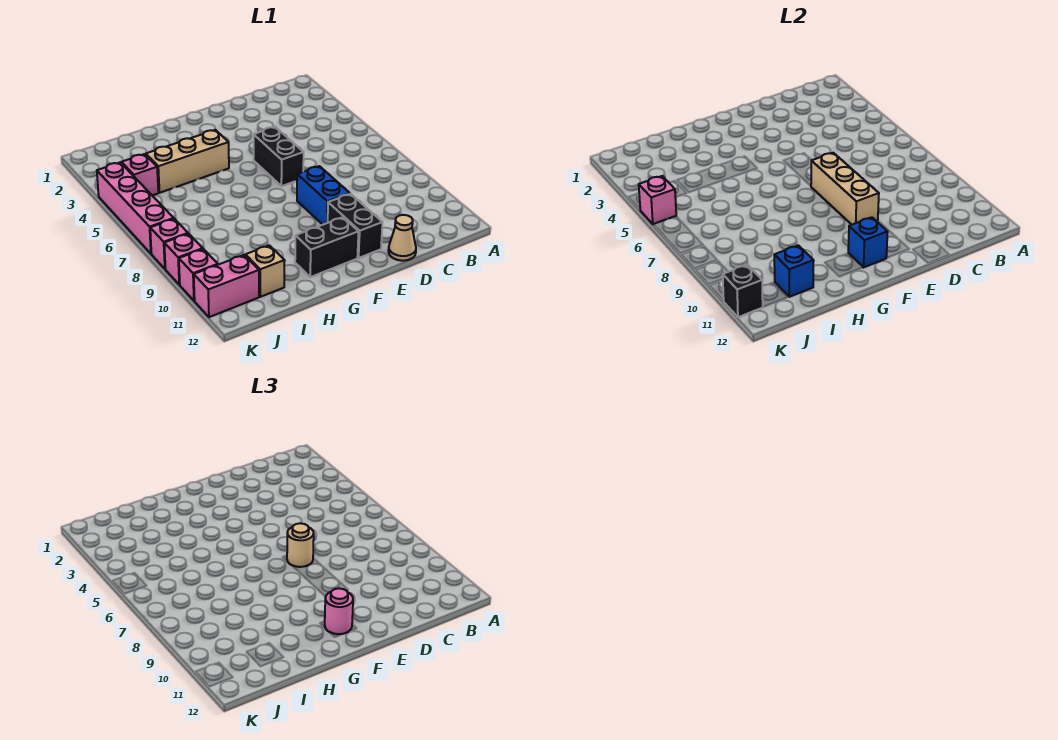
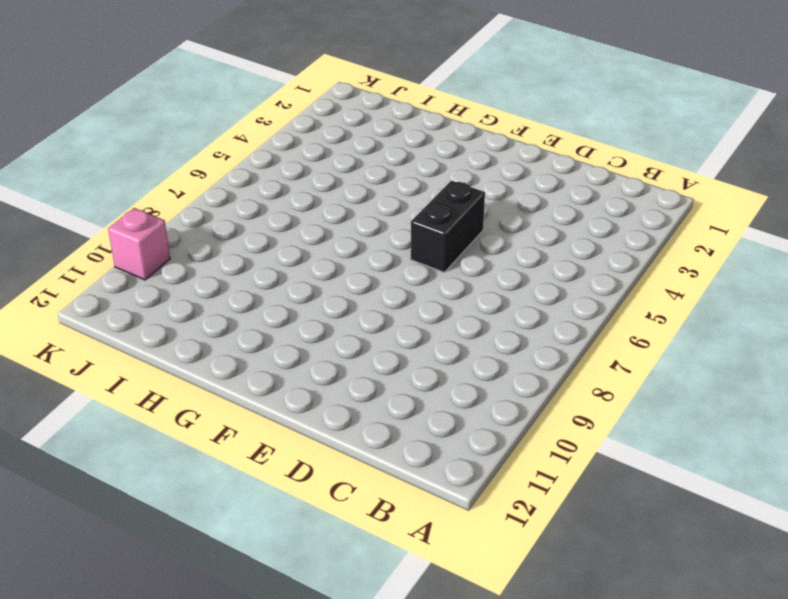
none -> tan cone D12 level 1
none -> blue brick E8:E9 level 1
none -> black brick E10:E11 level 1

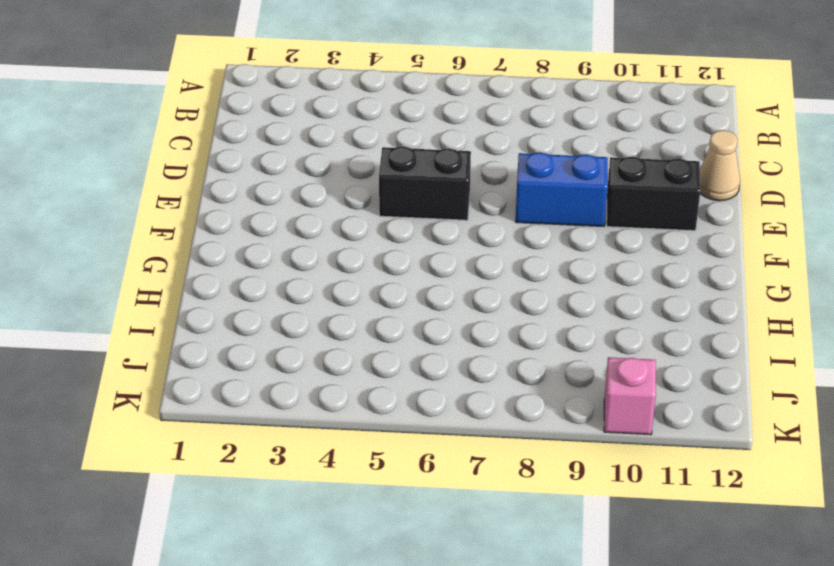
none -> black brick F11:G11 level 1
none -> tan brick G4:I4 level 1
none -> tan brick I11 level 1

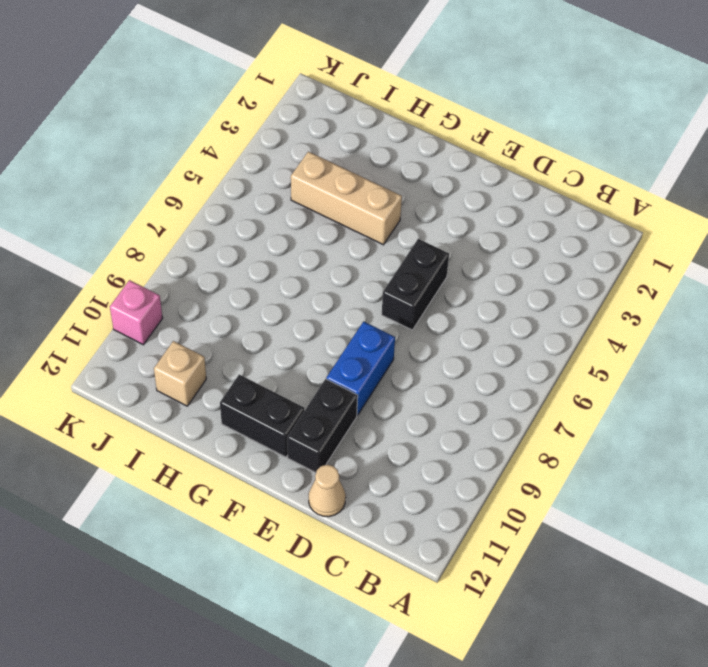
none -> pink brick J4 level 1
none -> pink brick J11:K11 level 1
none -> pink brick K4:K7 level 1

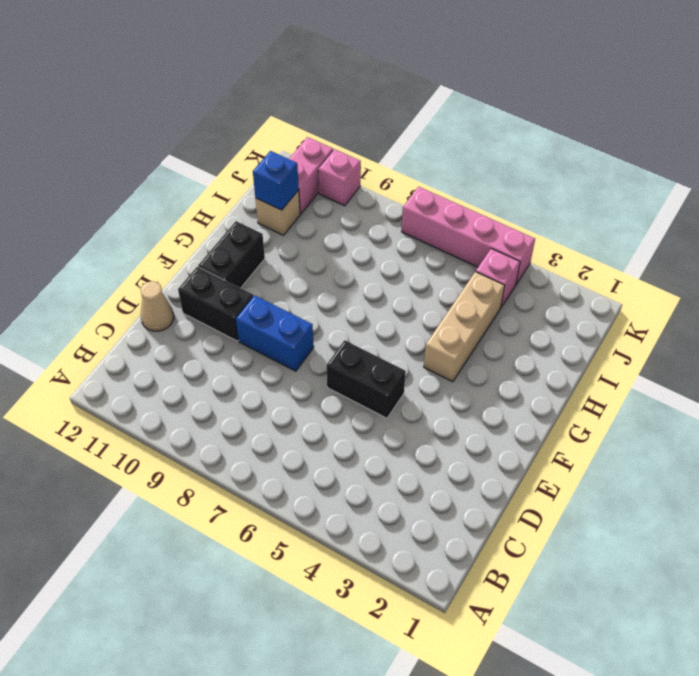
none -> pink brick K8 level 1
none -> pink brick K9 level 1
none -> tan brick E7:E9 level 2

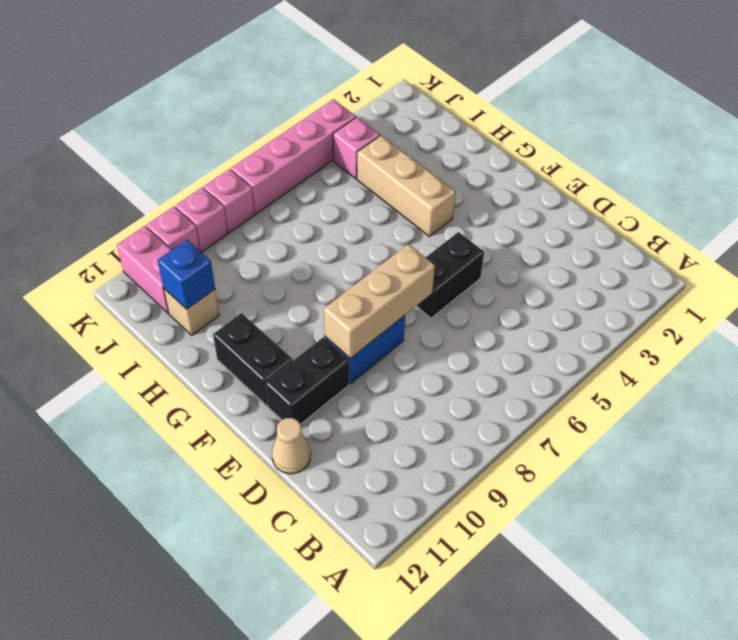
none -> blue brick F11 level 2
none -> pink brick K5 level 2
none -> black brick K11 level 2

